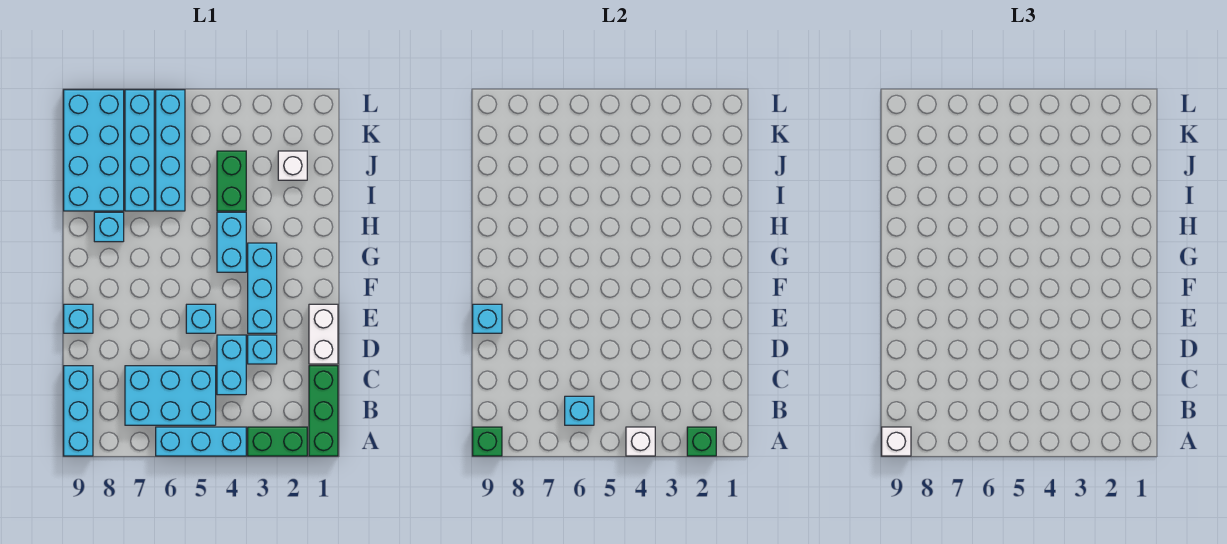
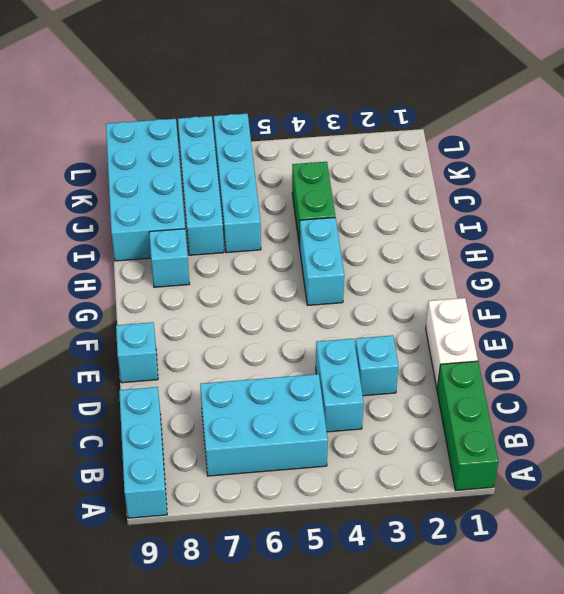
none -> green brick A2:A3 level 1
none -> cyan brick A4:A6 level 1
none -> cyan brick E3:G3 level 1

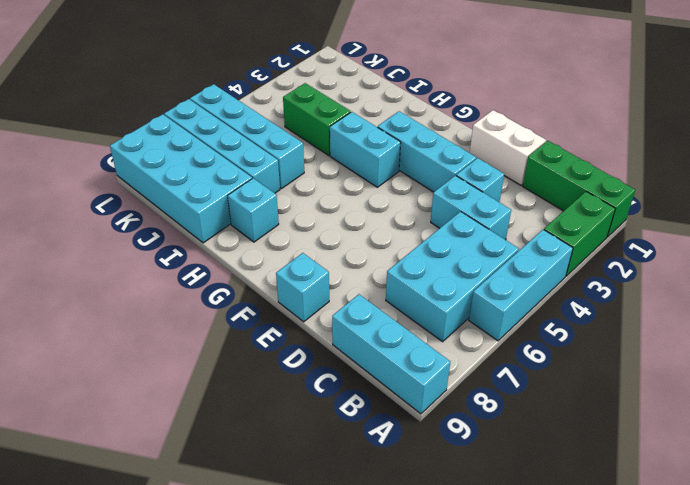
none -> cyan brick E5 level 1
none -> white brick J2 level 1
none -> green brick A2 level 2

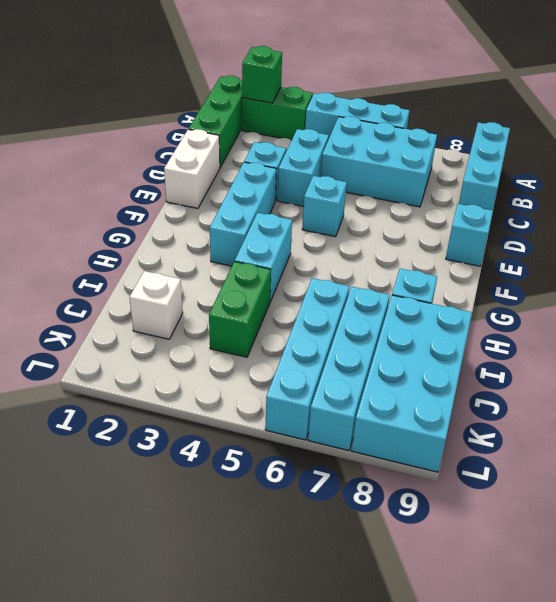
none -> white brick A4 level 2
none -> green brick A9 level 2
none -> cyan brick B6 level 2

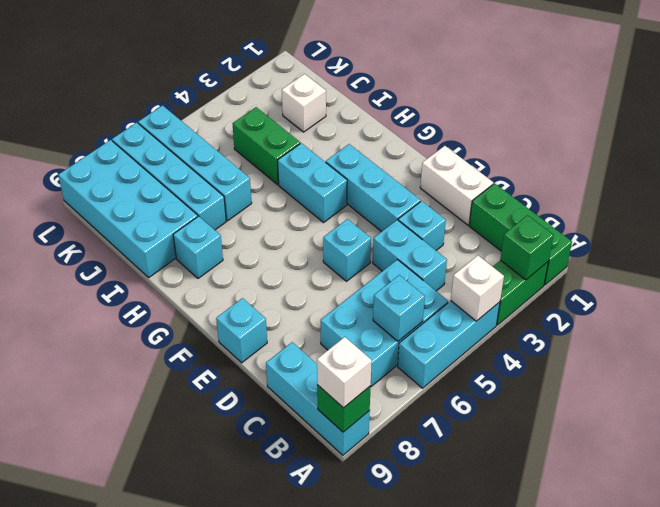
none -> cyan brick E9 level 2

